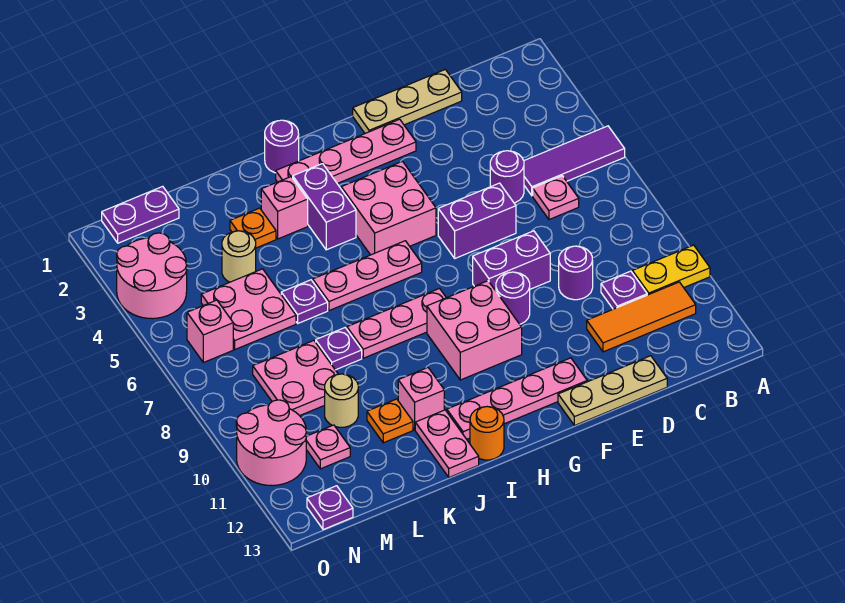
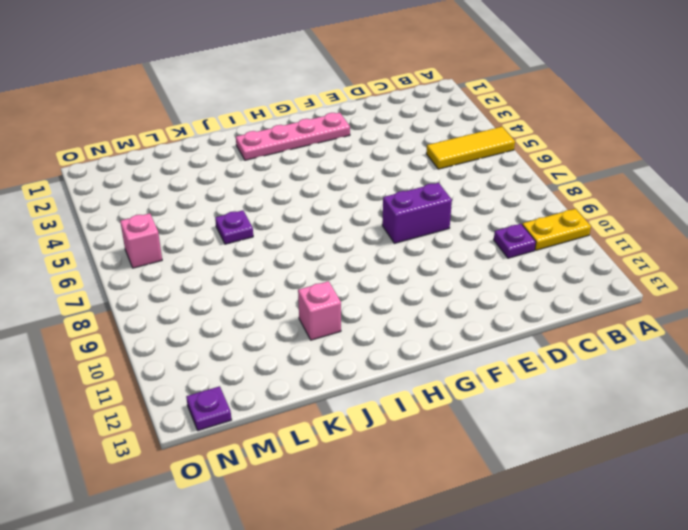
yellow tile A5:C5 level 1 -> purple tile A5:C5 level 1
none -> orange tile B11:D11 level 1
none -> pink plate C6 level 1
none -> tan plate D1:F1 level 1
none -> purple round brick D5 level 1

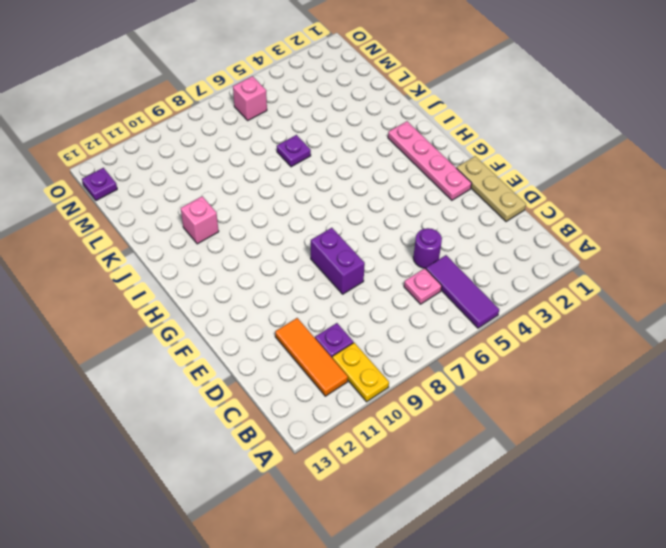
none -> purple round brick D9 level 1
none -> tan plate D13:F13 level 1
none -> purple brick E6:F6 level 1
none -> purple round brick F9 level 1

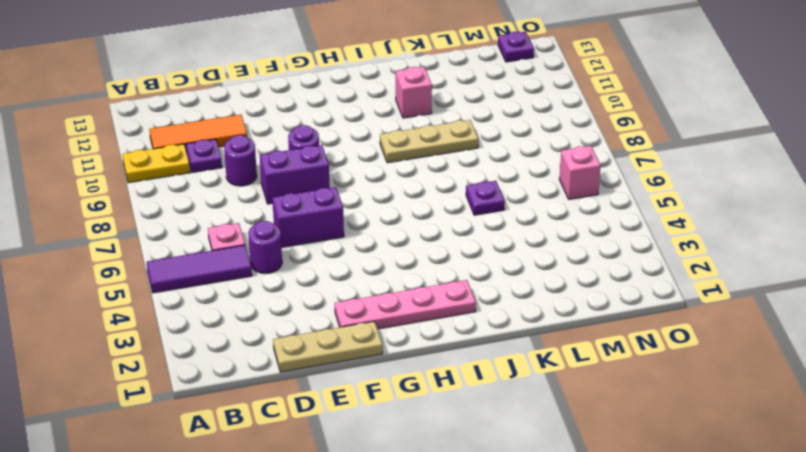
tan plate I9:K9 level 1 -> tan plate D13:F13 level 1
none -> pink plate F12:I12 level 1
none -> pink brick G4:H5 level 1
none -> pink brick G9:H10 level 1
none -> pink plate H6:J6 level 1

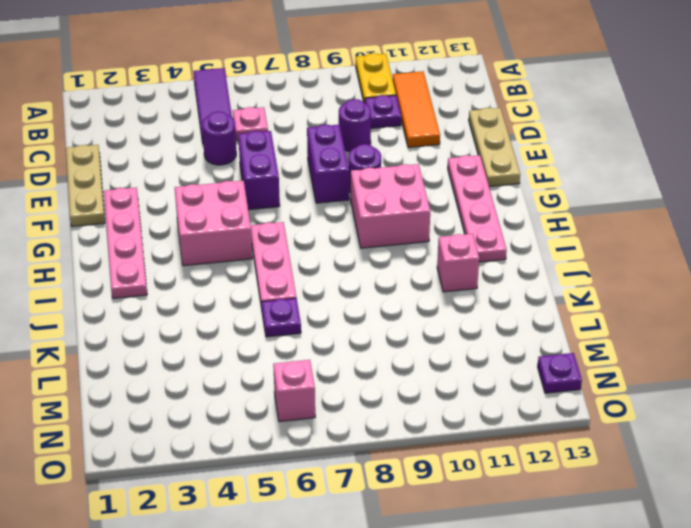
none -> pink plate H8:J8 level 1
none -> purple round brick I1 level 1
none -> purple brick I3:I4 level 1
none -> orange round brick I13 level 1

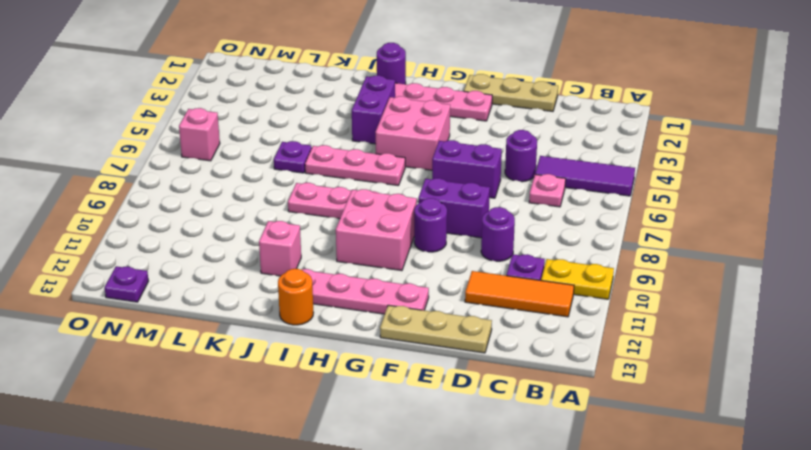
none -> pink brick J3 level 1
none -> pink plate J12:J13 level 1
none -> orange plate K3 level 1
none -> purple plate K8 level 1

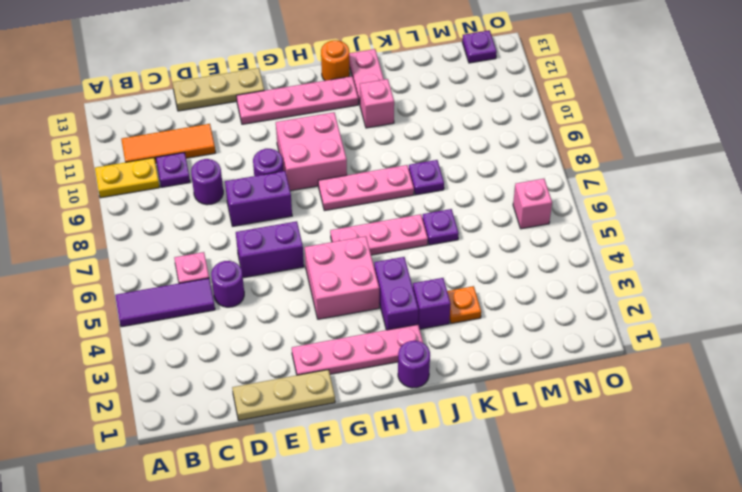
purple brick J3 level 1 -> pink brick J3 level 1
none -> orange plate K11 level 1
none -> tan round brick L4 level 1
none -> pink plate L5:M6 level 1
none -> pink plate L8:M9 level 1

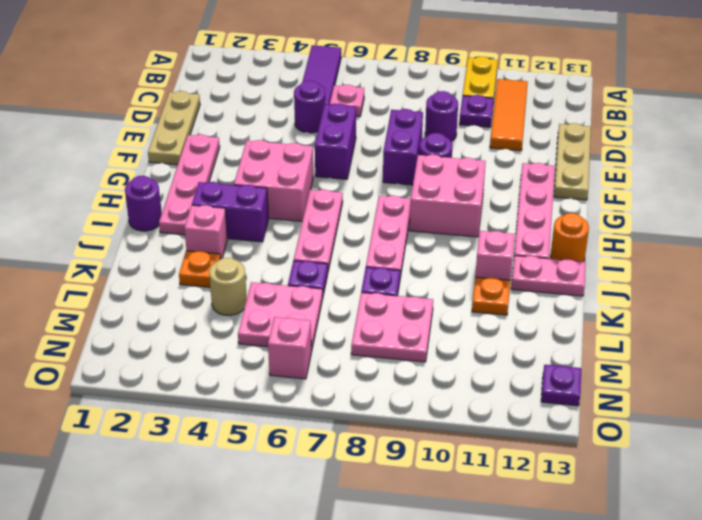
none -> tan round brick L10 level 1
none -> purple plate M1:N1 level 1
none -> pink plate M11 level 1
none -> pink round brick N3:O4 level 1

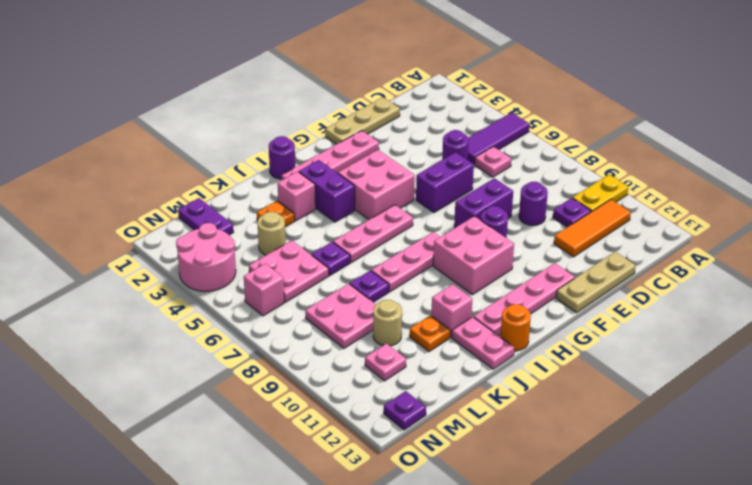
purple plate M1:M2 level 1 -> purple plate M1:N1 level 1
none -> pink round brick N10:O11 level 1

